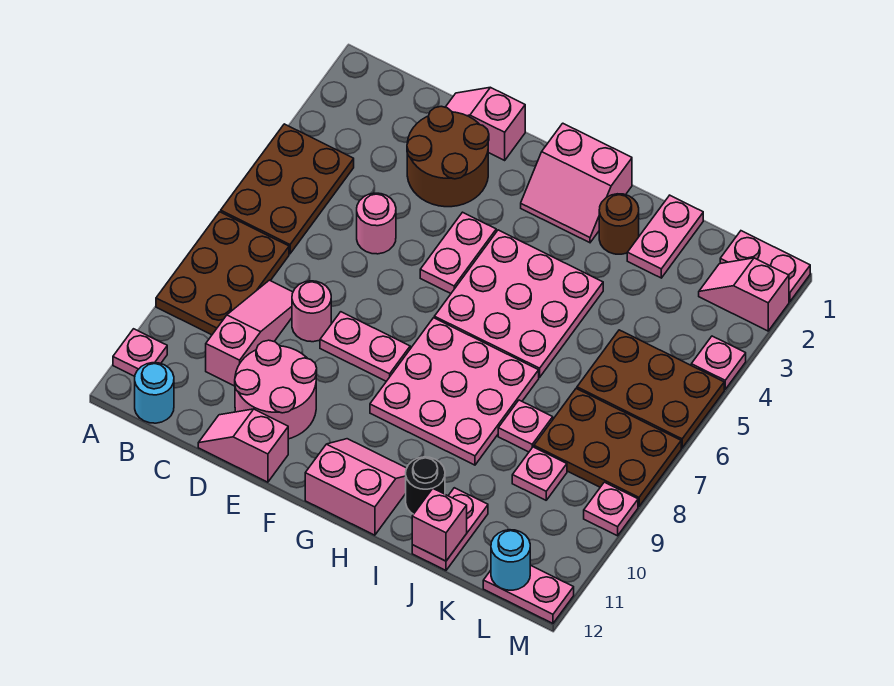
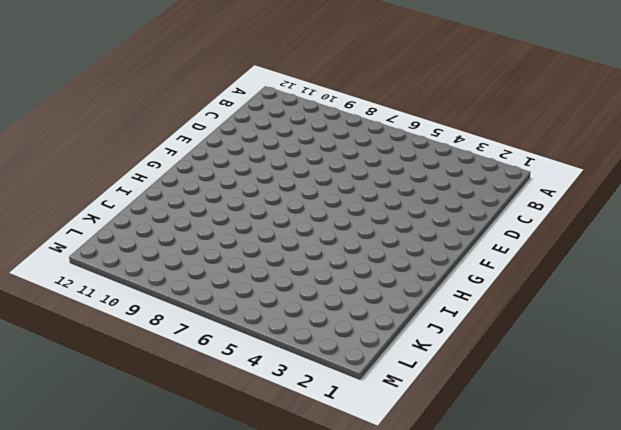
none -> brown plate A4:B6 level 1
none -> brown plate A7:B9 level 1
none -> pink plate A11 level 1
none -> cyan round brick B12 level 1

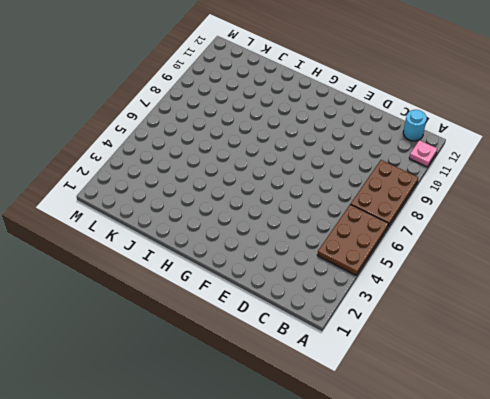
none -> pink slope C8:C10 level 1 top 10
none -> pink slope D1:E1 level 1 top E
none -> brown round brick D2:E3 level 1
none -> pink round brick D5 level 1

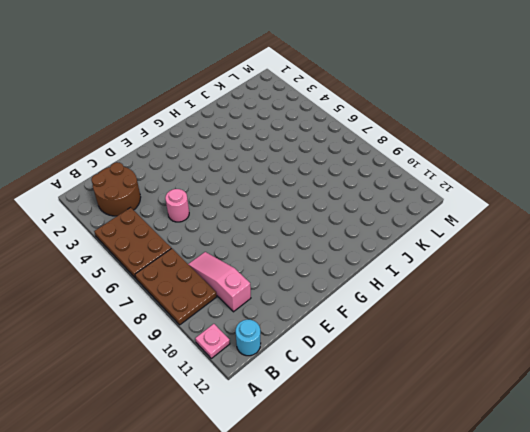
brown round brick B2:C3 level 1 -> brown round brick D2:E3 level 1
none -> pink slope D1:E1 level 1 top E
none -> pink round brick D8 level 1
none -> pink round brick D10:E11 level 1
none -> pink slope D12:E12 level 1 top E

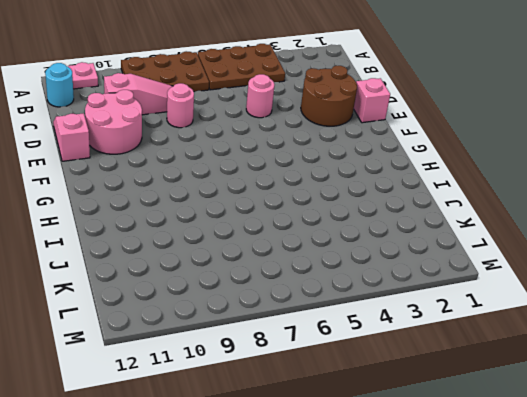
none -> pink plate E8:F8 level 1
none -> pink plate F4:F5 level 1
none -> pink slope G1:H2 level 1 top 1
none -> pink plate G4:I6 level 1

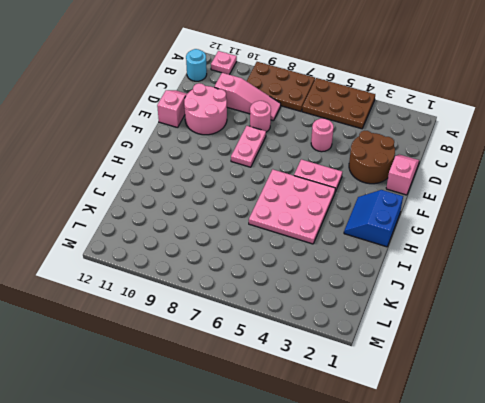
blue slope G1:H2 level 1 top 1 -> pink slope G1:H2 level 1 top 1
none -> pink plate G7:I9 level 1
none -> pink slope G11:H12 level 1 top 12
none -> brown round brick I2 level 1
none -> black round brick I11 level 1

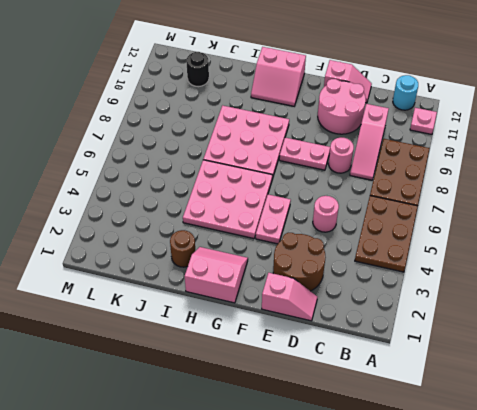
black round brick K11 level 1 -> black round brick I11 level 1
none -> pink plate J1:J2 level 1
none -> pink plate J8 level 1
none -> pink plate J11:J12 level 1
none -> brown plate K5:M6 level 1

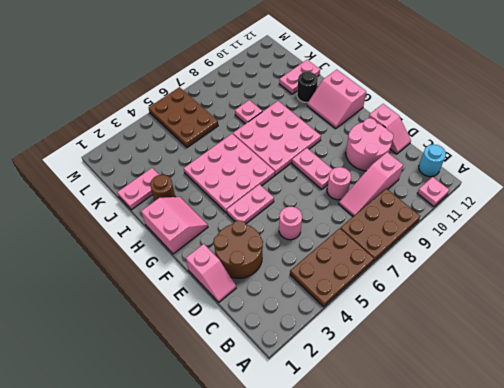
none -> brown plate K7:M8 level 1
none -> pink plate K9 level 1
none -> pink plate L1:M1 level 1
none -> pink slope L2:M2 level 1 top M

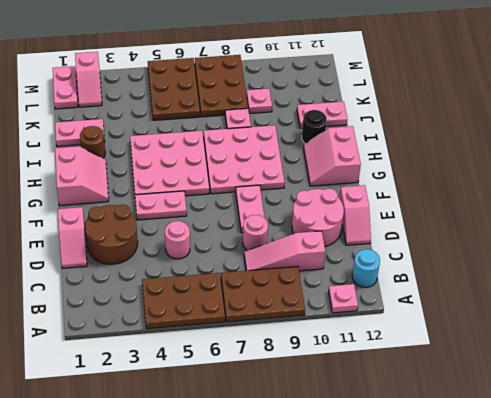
none -> pink plate L12:M12 level 1
none -> pink plate M4 level 1
none -> pink plate M9 level 1
none -> pink brick J12 level 2

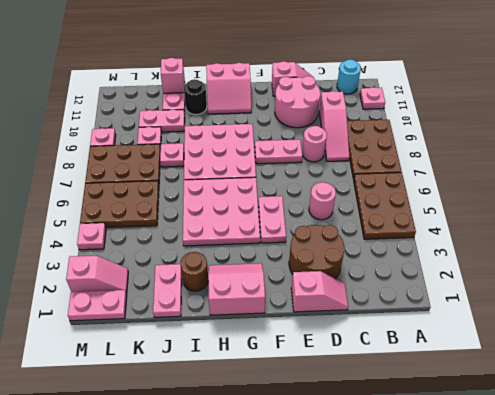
pink plate J10:K10 level 1 -> pink plate L12:M12 level 1
none -> cyan round brick L12 level 2

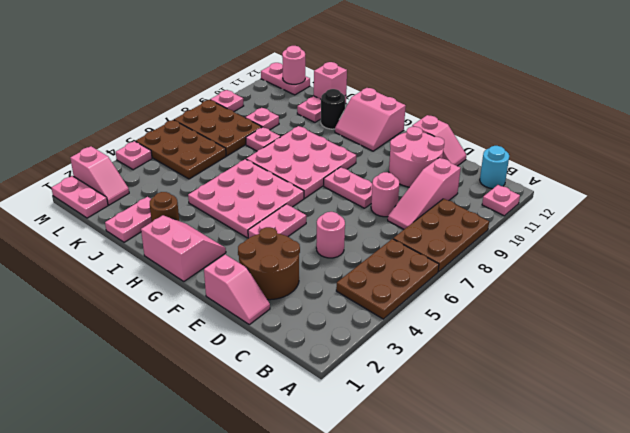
pink round brick L12 level 2 -> cyan round brick L12 level 2

